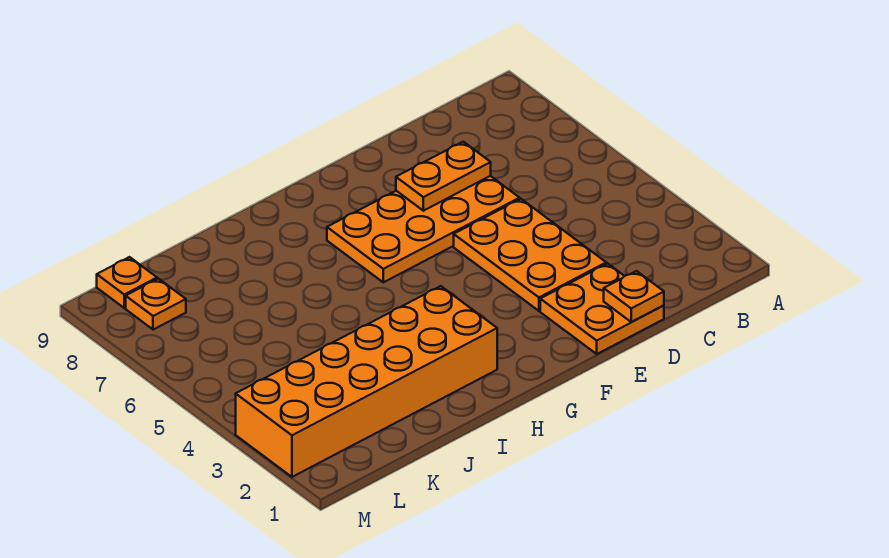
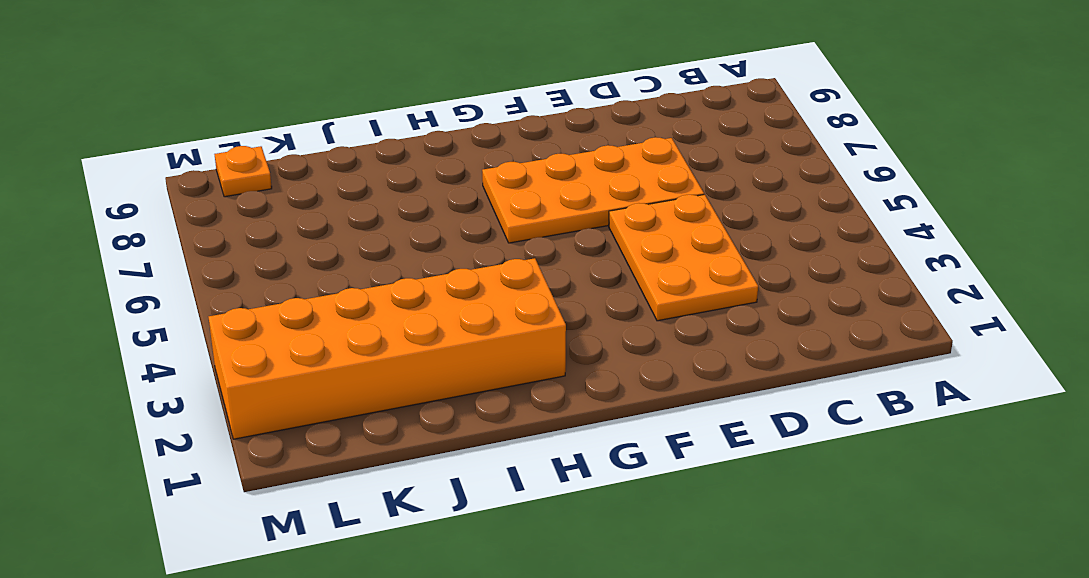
none -> orange plate D1:E2 level 1
none -> orange plate L8 level 1

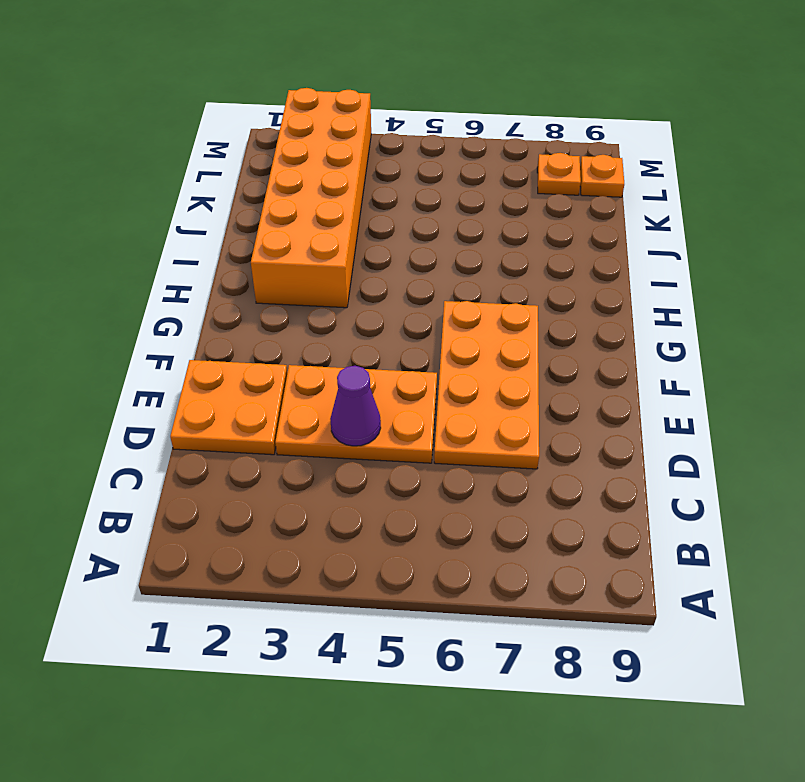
purple cone D4 level 2 -> none
none -> orange plate D1 level 2
none -> orange plate D7:E7 level 2

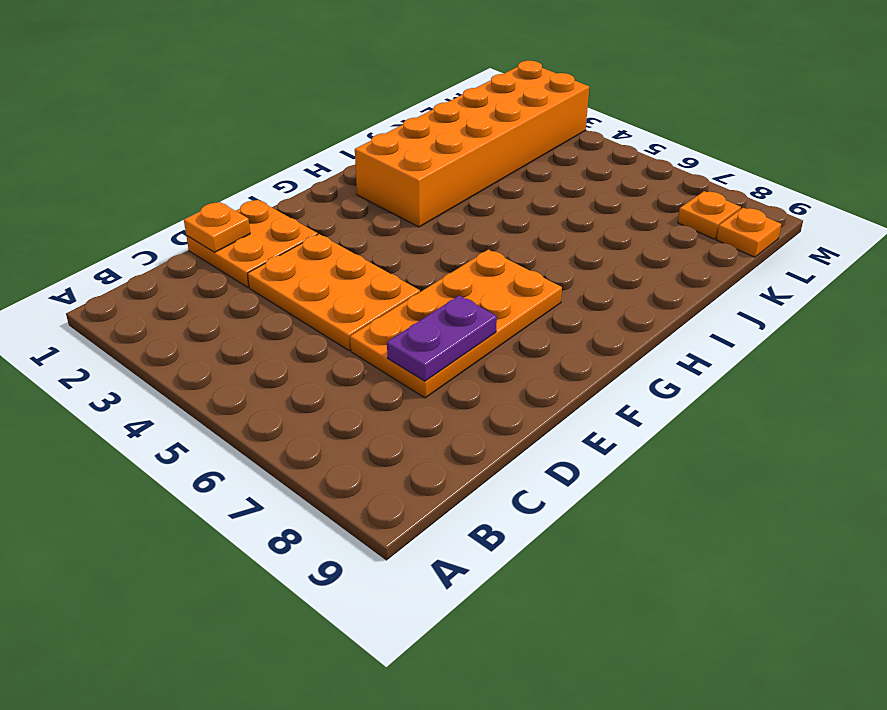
purple plate D7:E7 level 2 -> orange plate D7:E7 level 2

